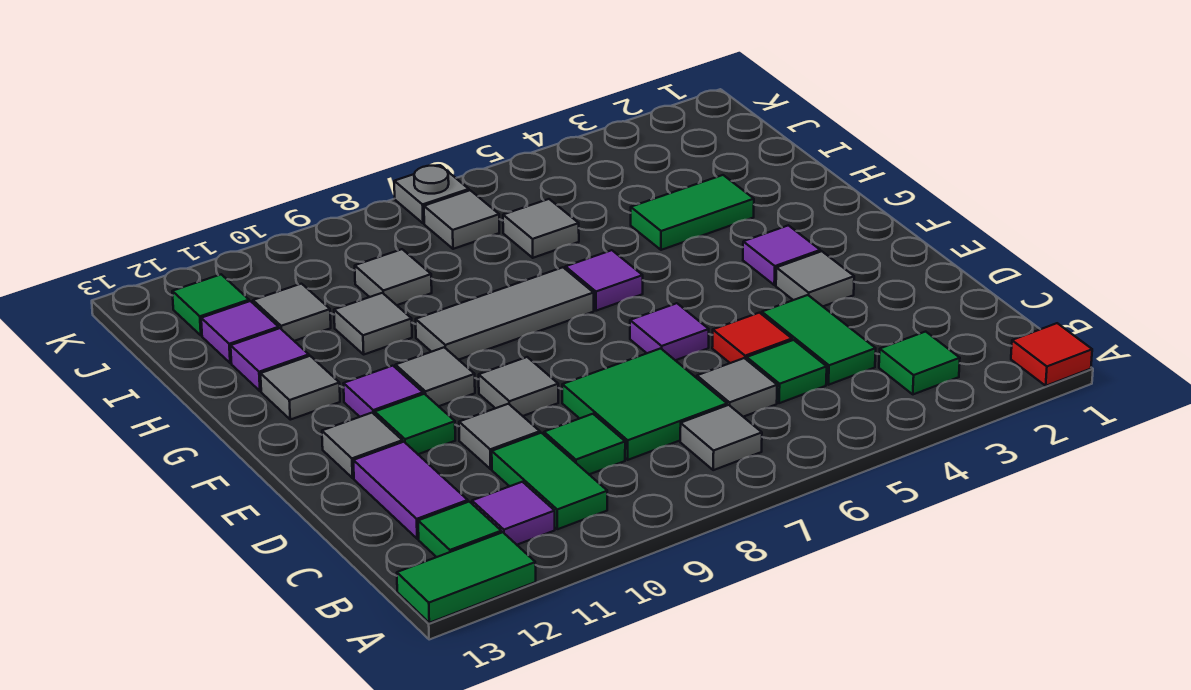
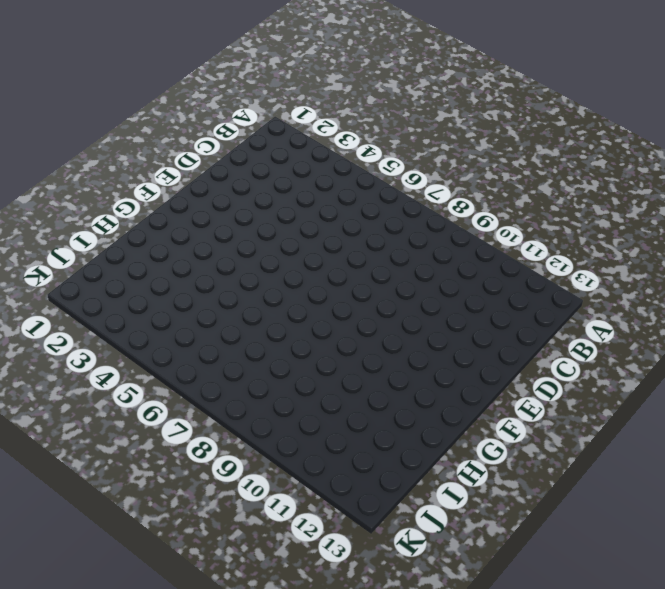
none -> red tile A1 level 1
none -> green tile A12:A13 level 1
none -> green tile B3 level 1
none -> grey tile B7 level 1

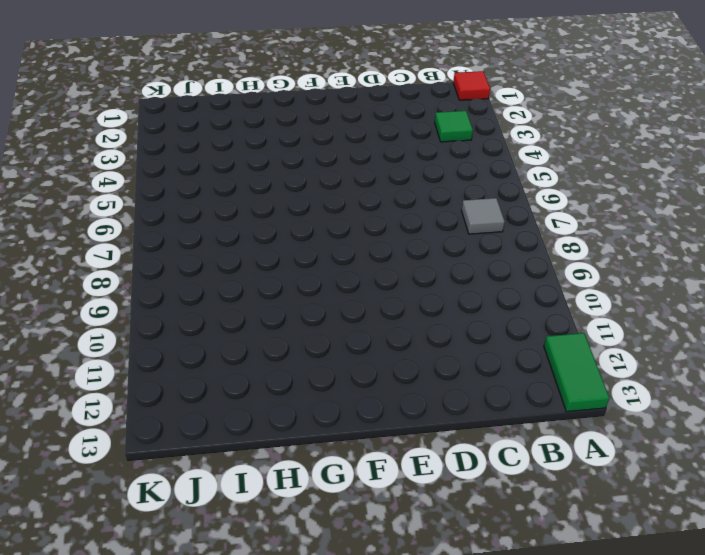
none -> green tile B10:C10 level 1
none -> purple tile B11 level 1
none -> green tile B12 level 1
none -> green tile C4:D4 level 1

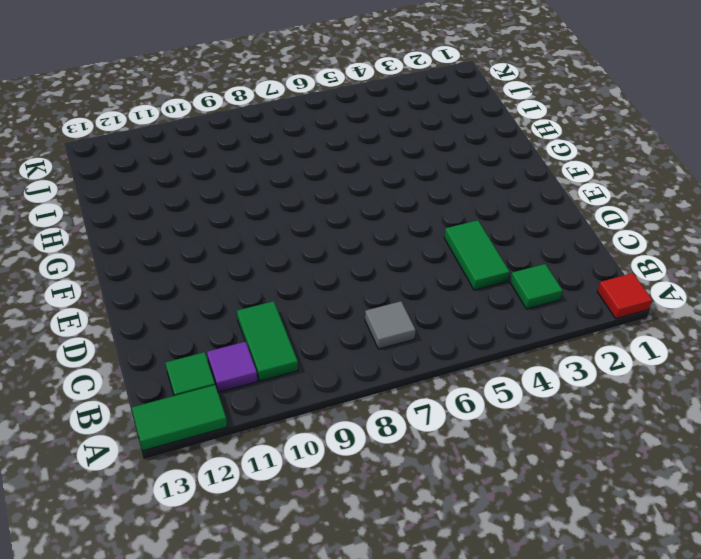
none -> green tile C5 level 1
none -> grey tile C6 level 1
none -> green tile C7:D8 level 1
none -> green tile C9 level 1

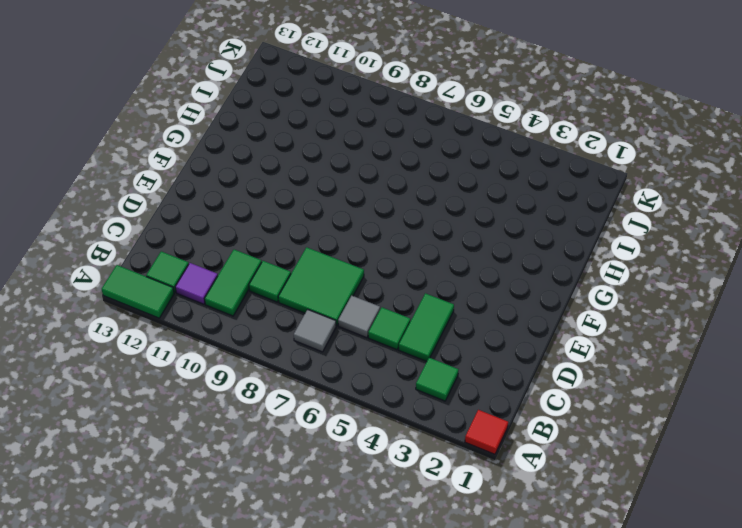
none -> purple tile C12:D12 level 1
none -> red tile D5 level 1
none -> grey tile D10 level 1
none -> grey tile E3 level 1

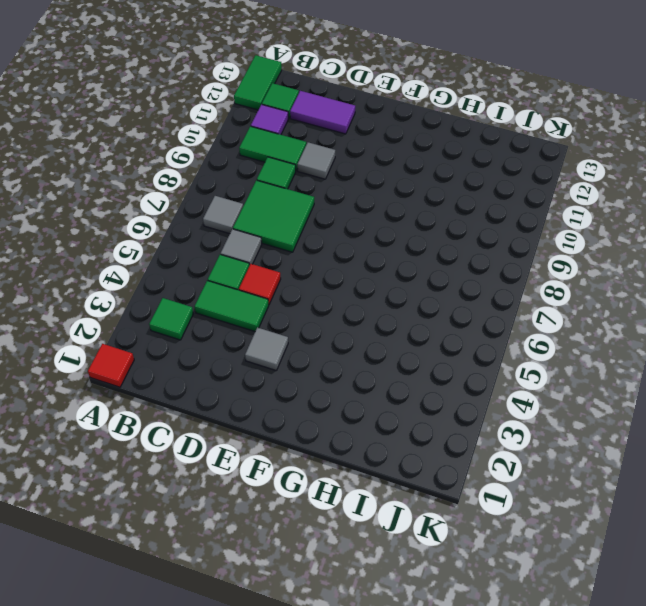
none -> purple tile E6 level 1
none -> grey tile E9 level 1
none -> green tile E11 level 1
none -> grey tile E12 level 1

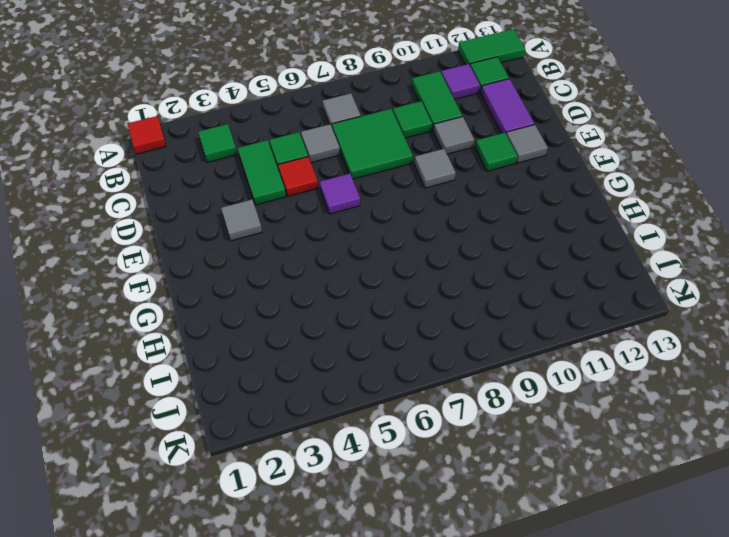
none -> purple tile F3 level 1
none -> grey tile F10 level 1
none -> purple tile F11 level 1
none -> purple tile G6 level 1

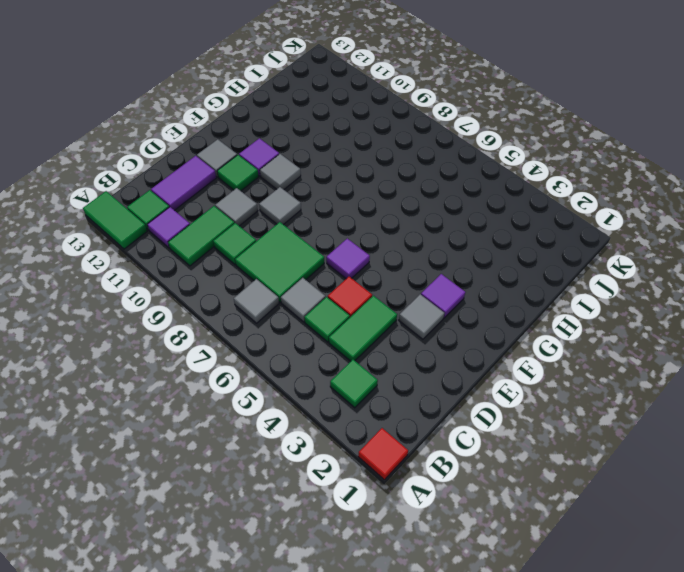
none -> purple tile G6 level 1
none -> grey tile G7:G9 level 1
none -> grey tile G12 level 1
none -> green tile H3:H4 level 1

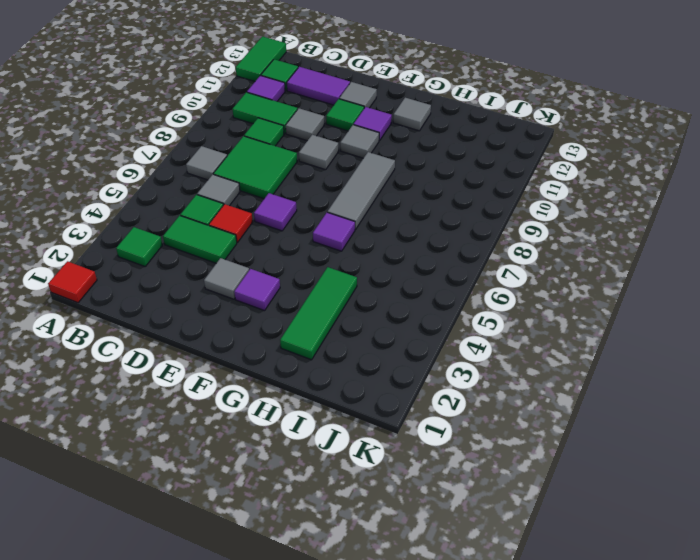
green tile H2:H4 level 1 -> green tile H3:H4 level 1
none -> grey tile H10 level 1
none -> purple tile H12 level 1
none -> grey tile I6 level 1
none -> grey tile I9 level 1

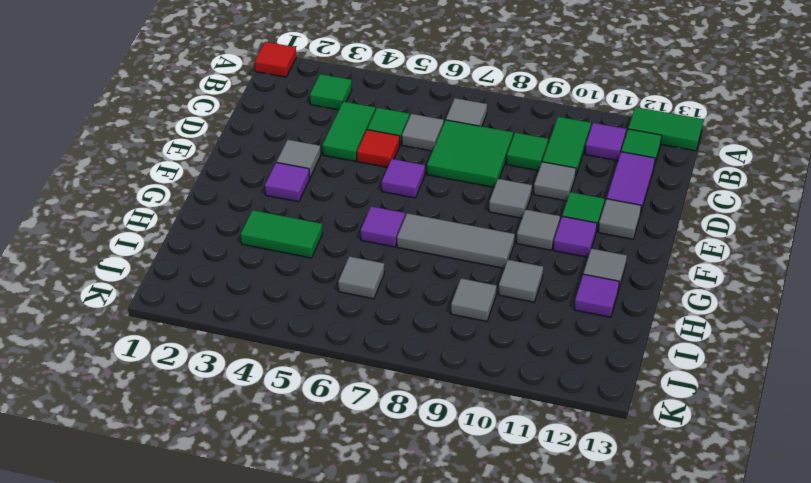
none -> grey tile I11 level 1
none -> purple tile I12 level 1
none -> grey tile J7 level 1
none -> green tile J12 level 1

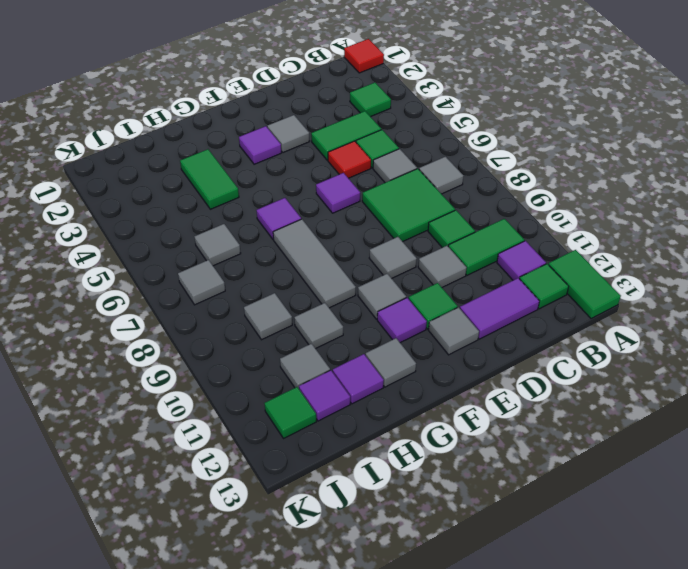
none -> grey plate K7 level 1

